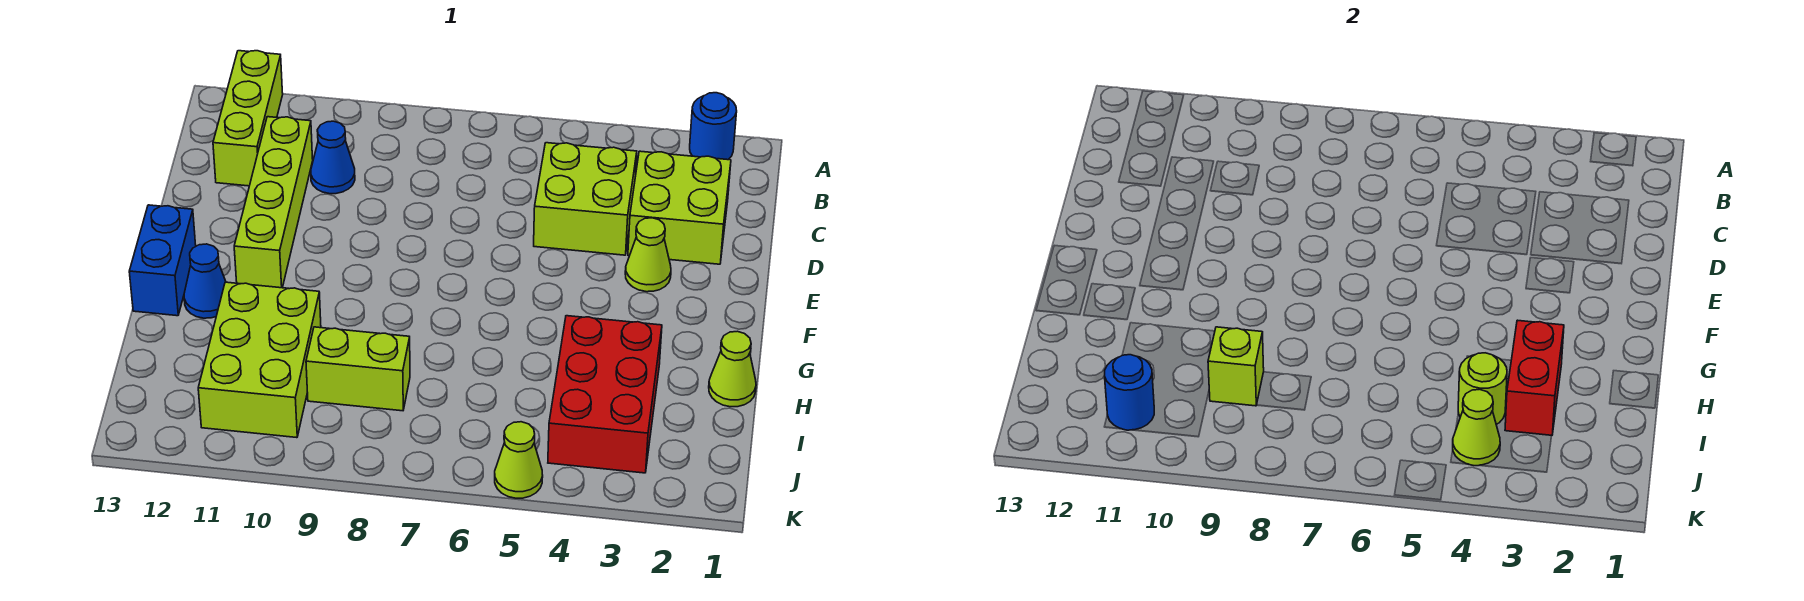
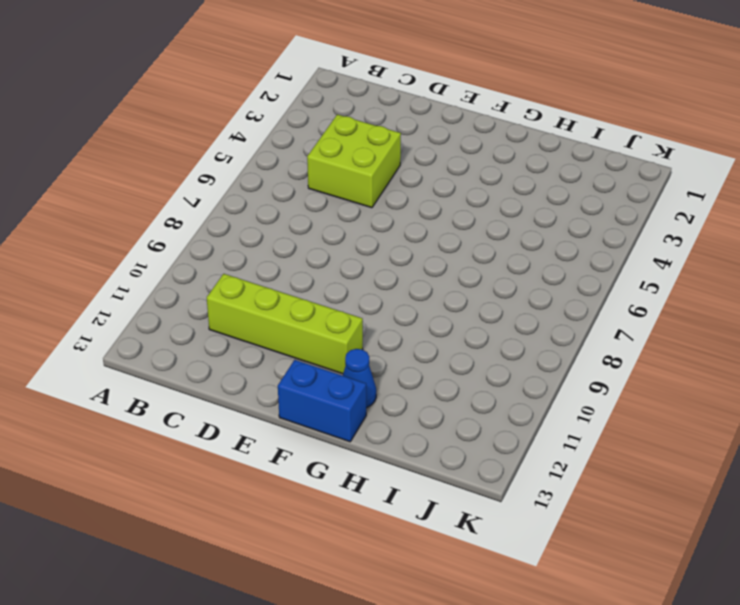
none -> blue round brick A2 level 1
none -> lime brick A12:C12 level 1
none -> lime brick C2:D3 level 1

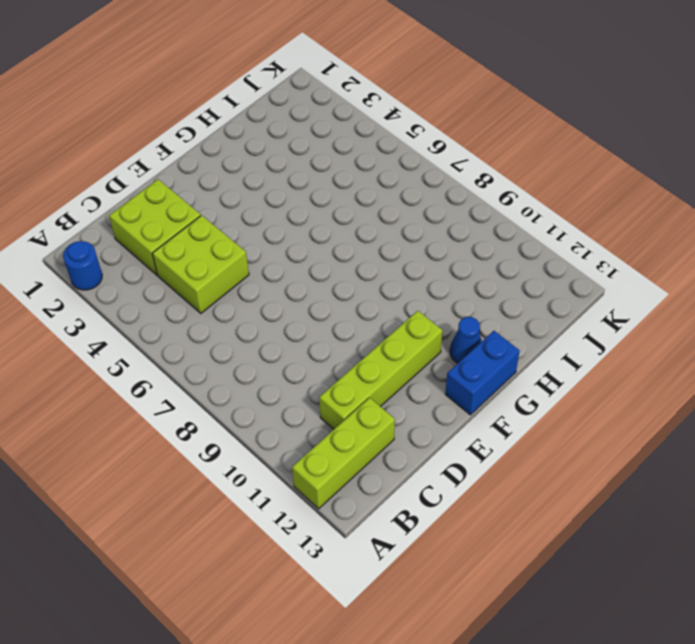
none -> blue cone C10 level 1
none -> lime cone E3 level 1
none -> lime cone H1 level 1

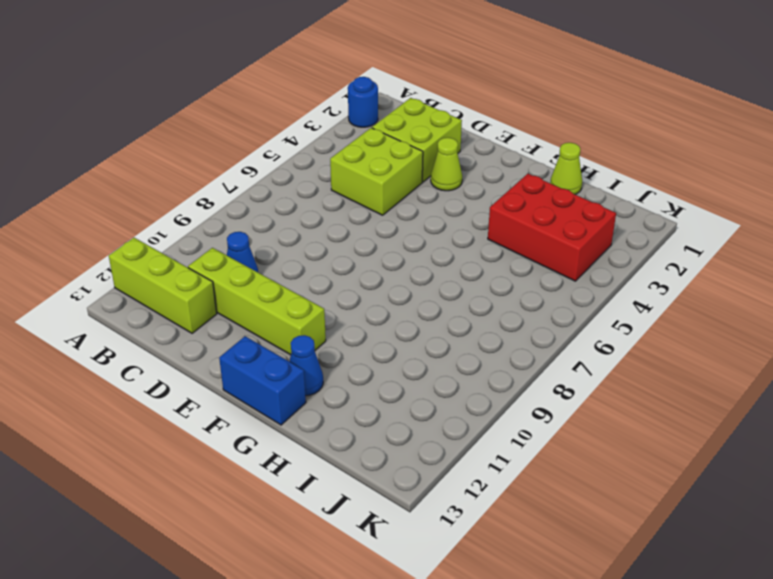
none -> lime brick H10:J11 level 1
none -> lime brick I8:I9 level 1
none -> lime cone K5 level 1

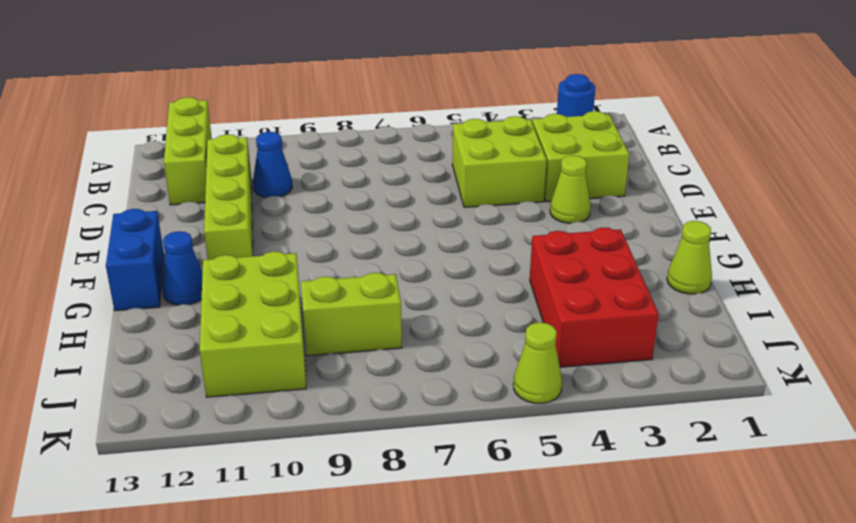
none -> red brick H3:I3 level 2
none -> lime round brick I4 level 2
none -> lime brick I9 level 2

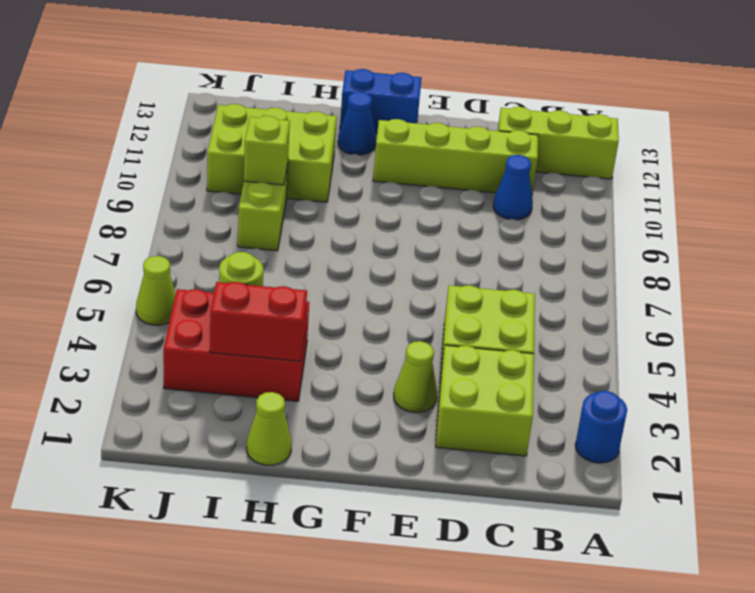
none -> lime cone J4 level 2
none -> blue round brick J11 level 2

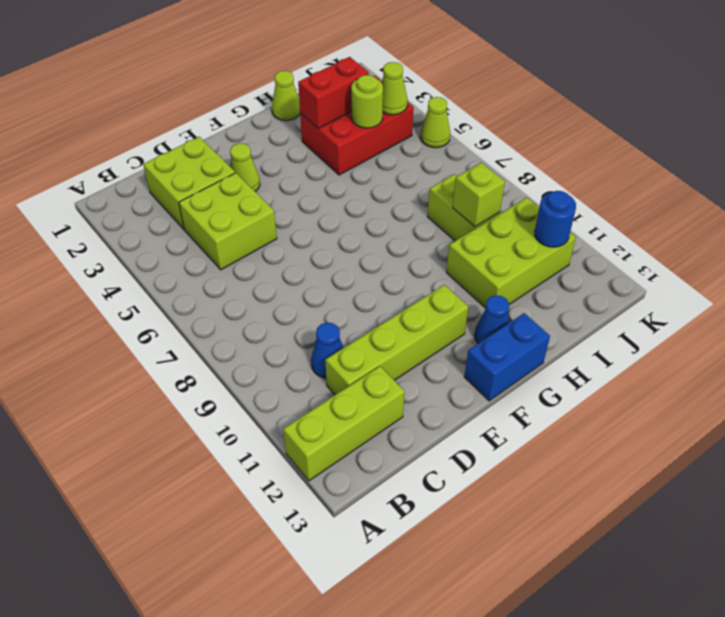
none -> blue round brick A2 level 1

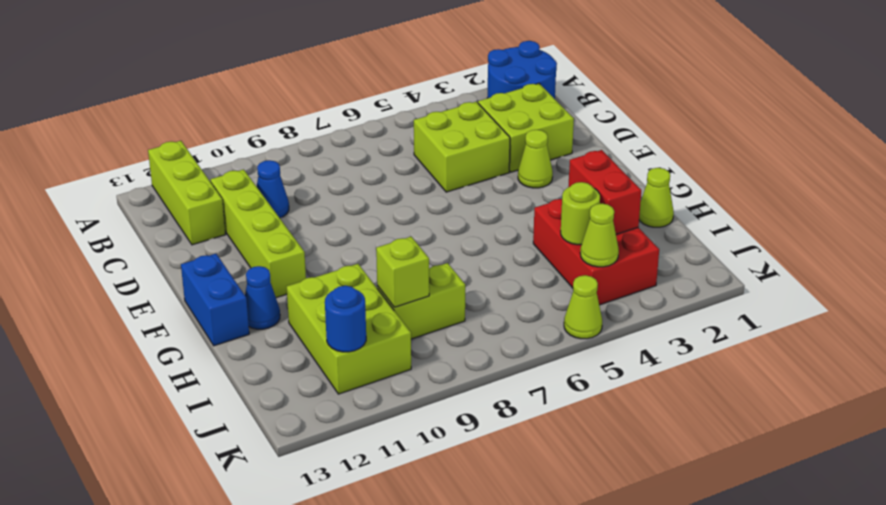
blue round brick A1:B2 level 1 -> blue round brick A2 level 1

